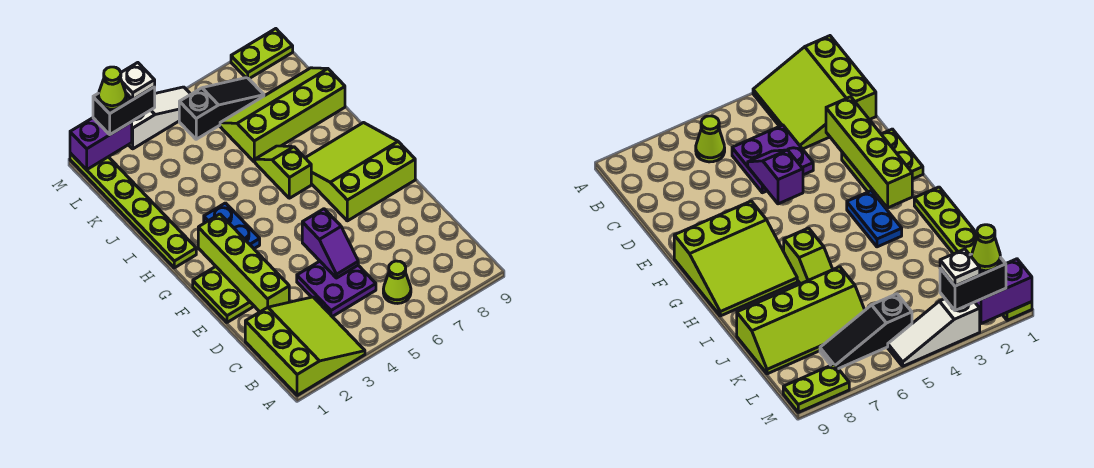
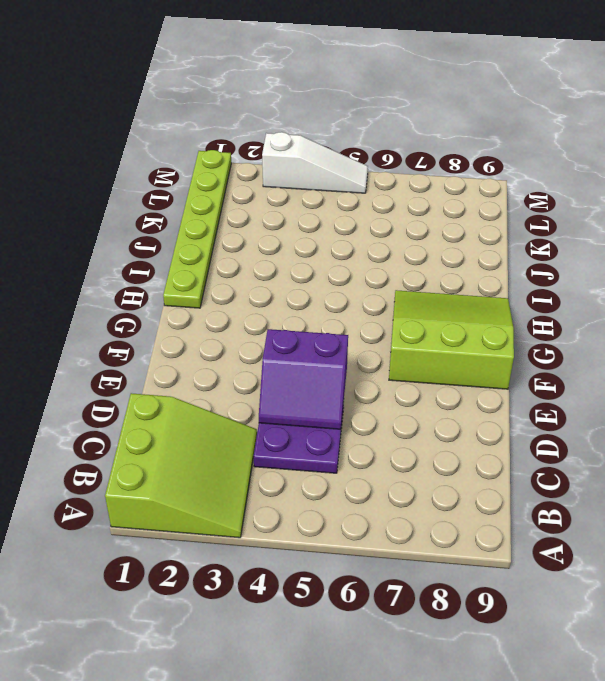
purple slope D4:E5 level 2 top E -> purple slope D5:E5 level 2 top E
none -> lime cone B6 level 1
none -> lime plate E1:F2 level 1
none -> blue plate G3:H3 level 1

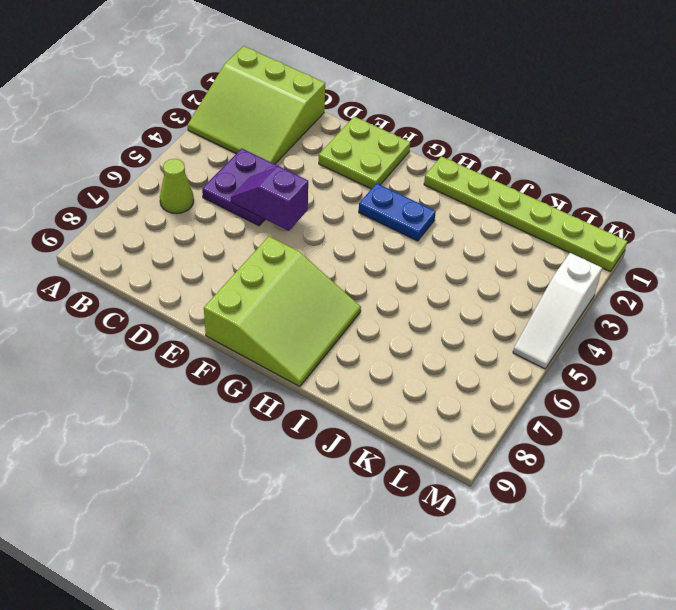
none -> lime slope H6:I6 level 1 top H
none -> lime slope J6:K9 level 1 top J
none -> black slope L5:L7 level 1 top 5

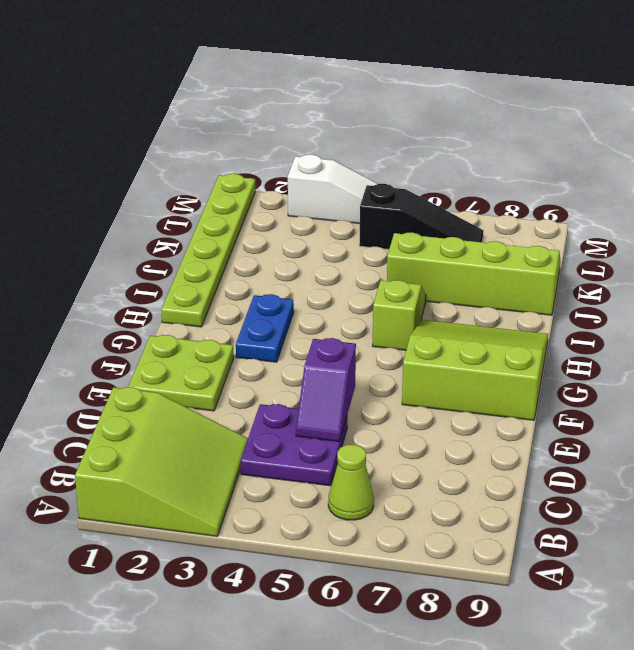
none -> lime plate M8:M9 level 1
none -> lime brick D2:G2 level 2
none -> purple brick M1:M2 level 2

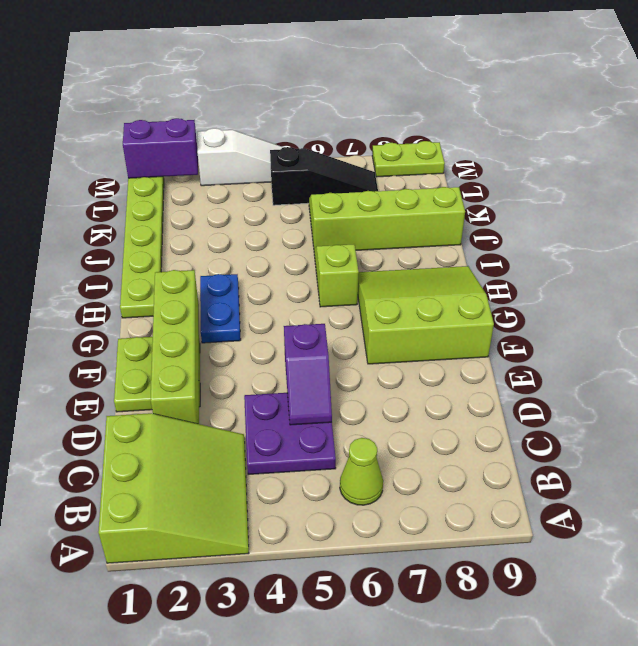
none -> black brick M2:M3 level 3
none -> lime cone M2 level 4
none -> white plate M3 level 4

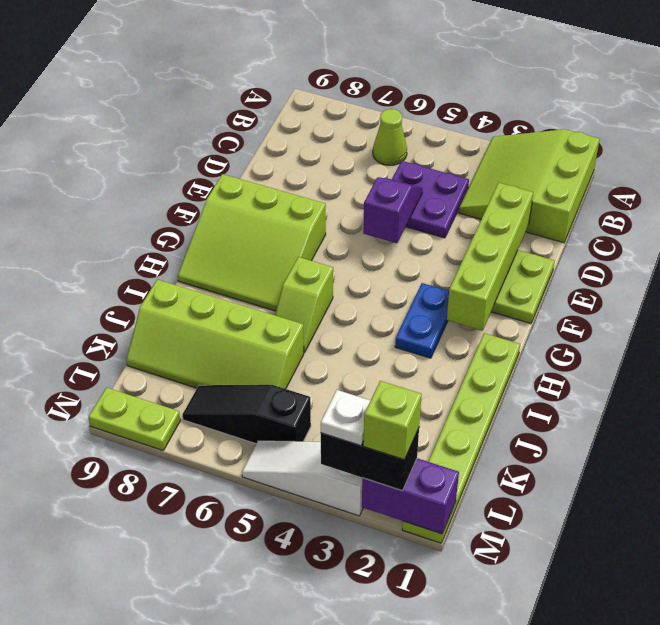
lime brick M2 level 4 -> lime cone M2 level 4

